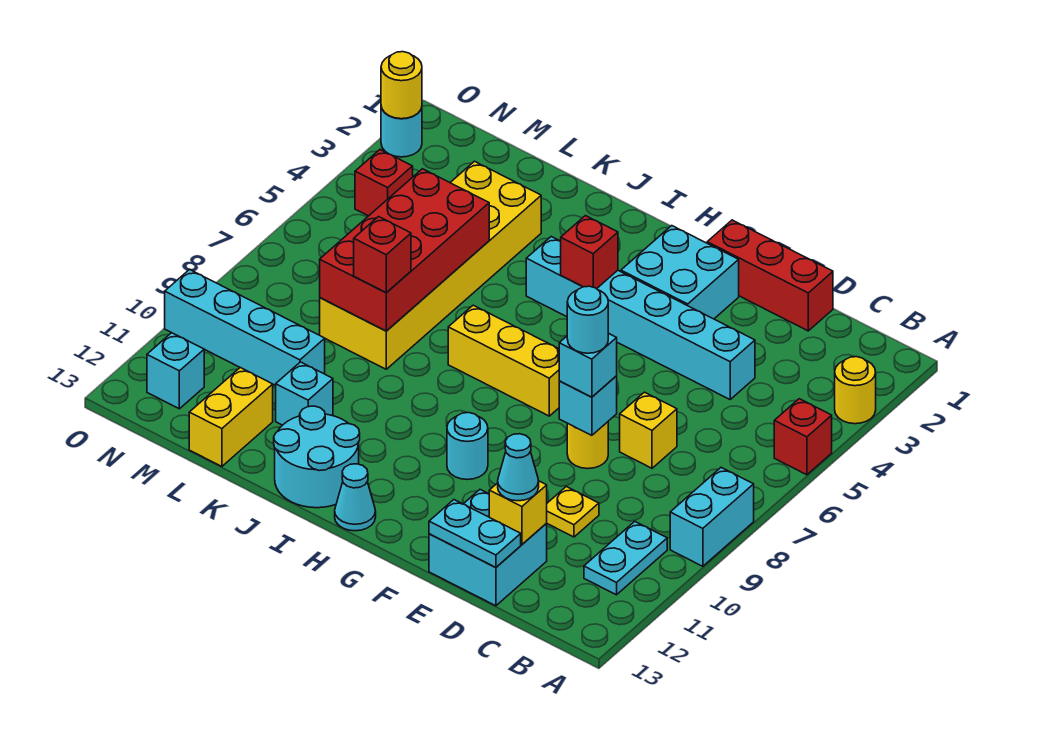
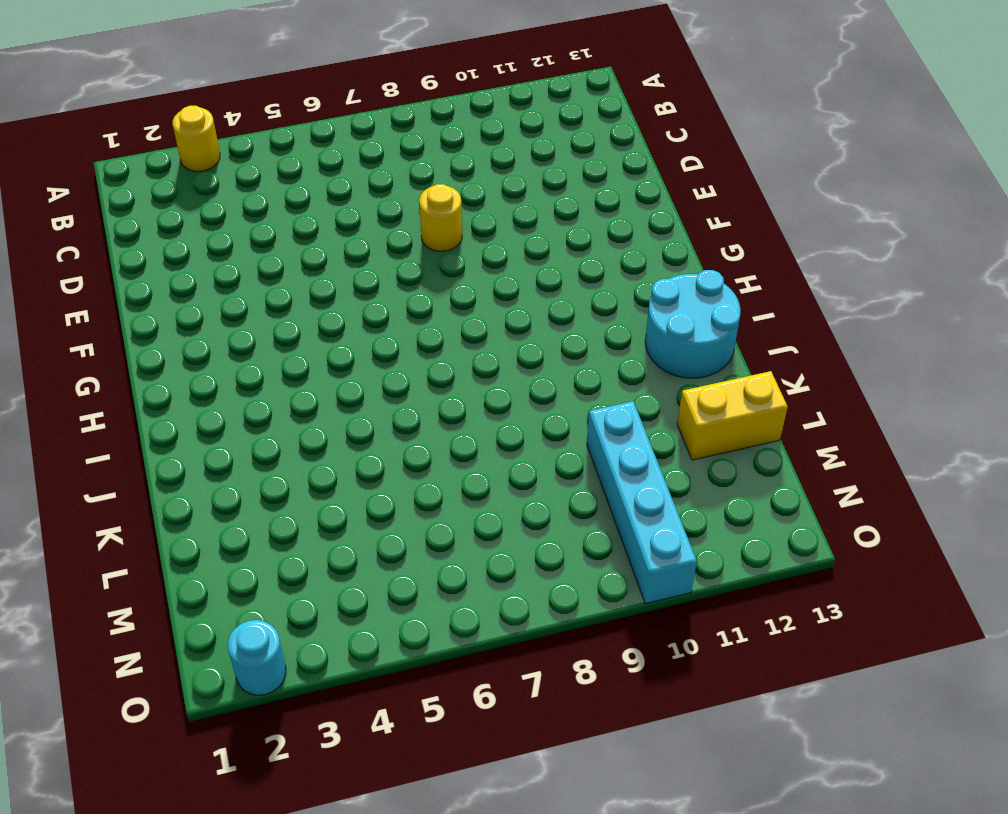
none -> red brick A5 level 1
none -> cyan brick A8:A9 level 1
none -> cyan plate B10:B11 level 1
none -> red brick D1:F1 level 1

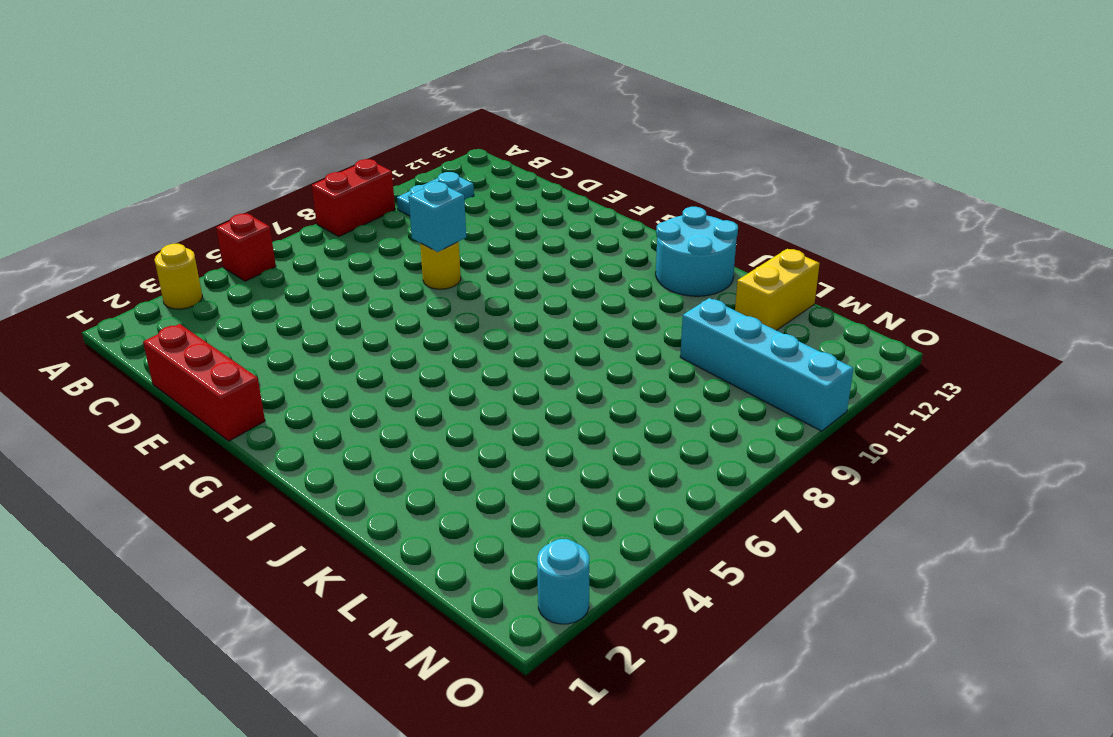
red brick A8:A9 level 1 -> cyan brick A8:A9 level 1
none -> cyan brick D4:I4 level 1
none -> yellow brick D7 level 1
none -> yellow plate D10 level 1
none -> cyan brick D12:E13 level 1

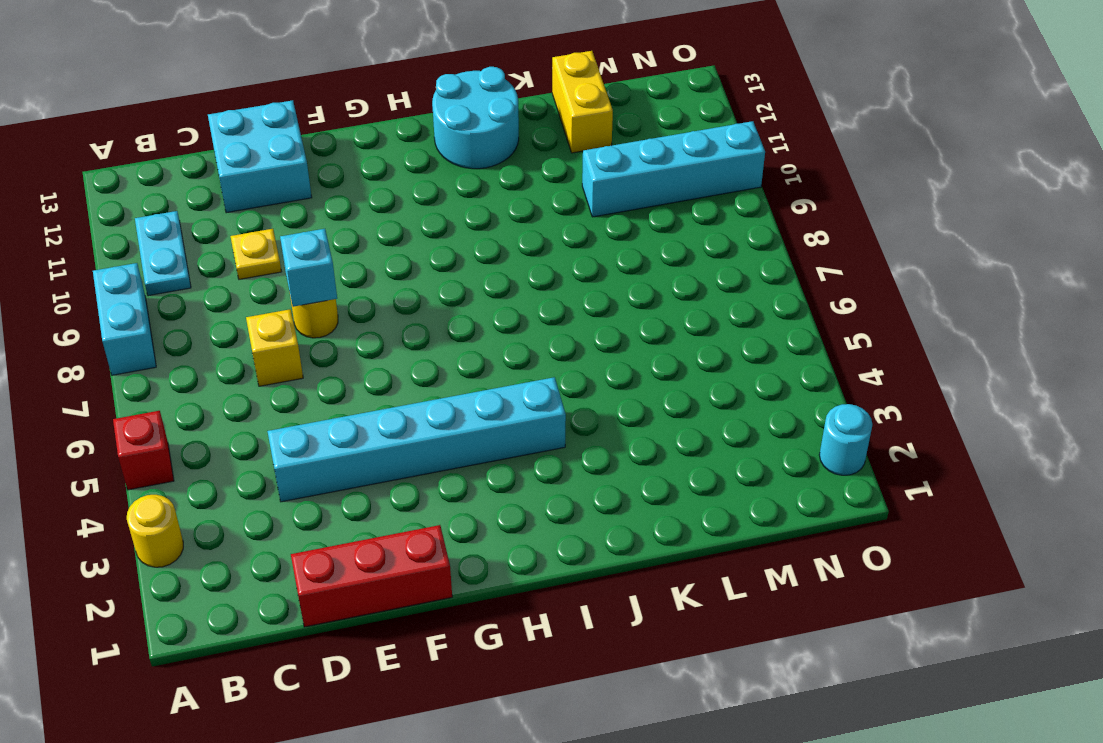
none -> cyan brick F2:G3 level 1
none -> yellow brick G7:I7 level 1
none -> cyan round brick G10 level 1
none -> cyan cone H13 level 1

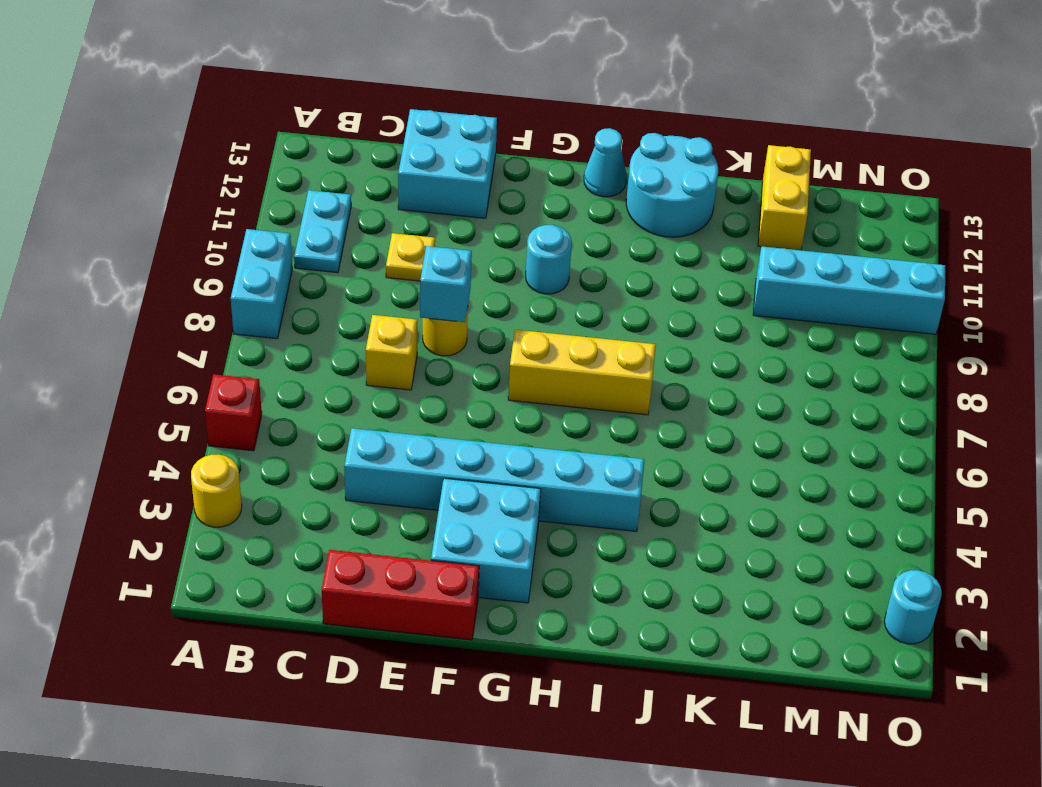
none -> yellow brick K3:L8 level 1
none -> cyan brick K11 level 1
none -> red brick N4 level 1
none -> cyan brick N12 level 1

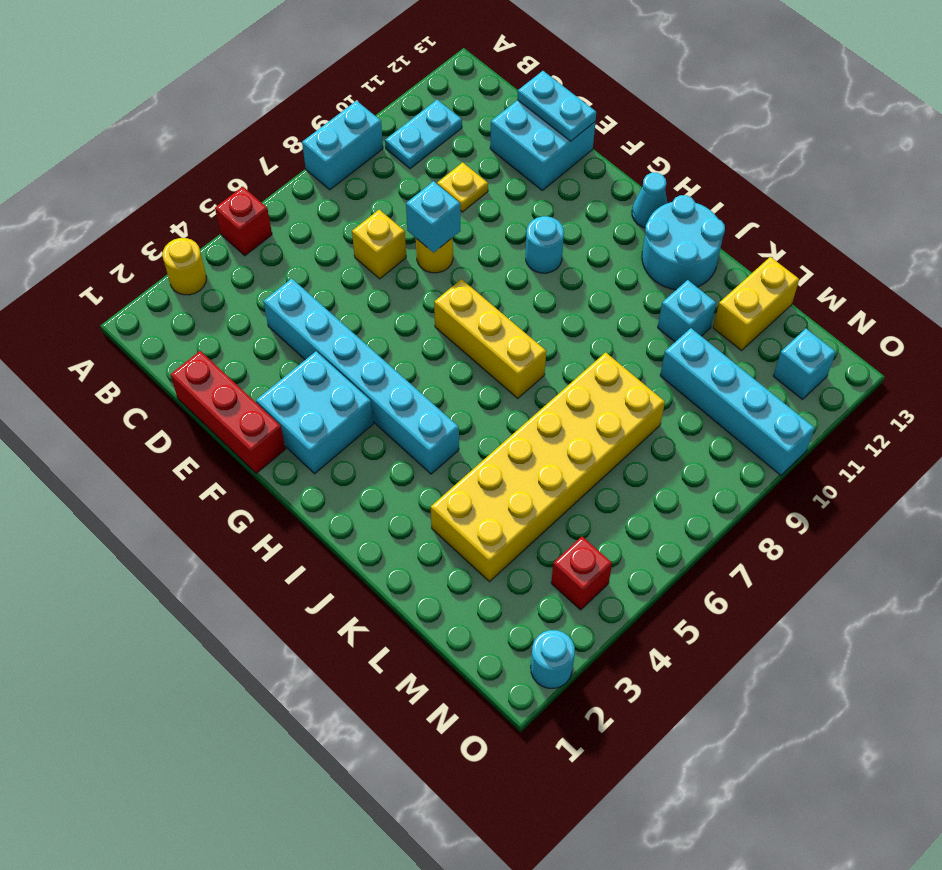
none -> yellow brick D12 level 2
none -> red brick H4 level 2
none -> red brick K5:L8 level 2
none -> yellow round brick O2 level 2

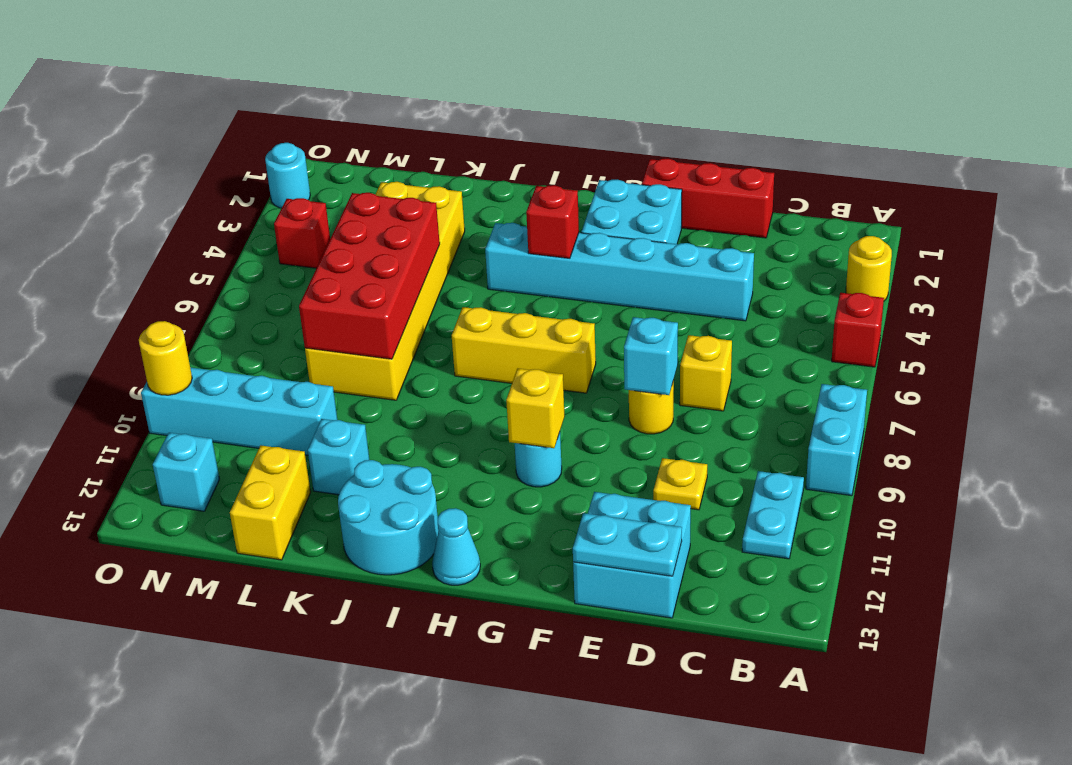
yellow brick G10 level 2 -> yellow brick D12 level 2
yellow round brick O10 level 2 -> yellow round brick O2 level 2
none -> cyan cone D12 level 3
none -> cyan brick E8 level 3
none -> red brick K8 level 3
none -> cyan round brick E8 level 4

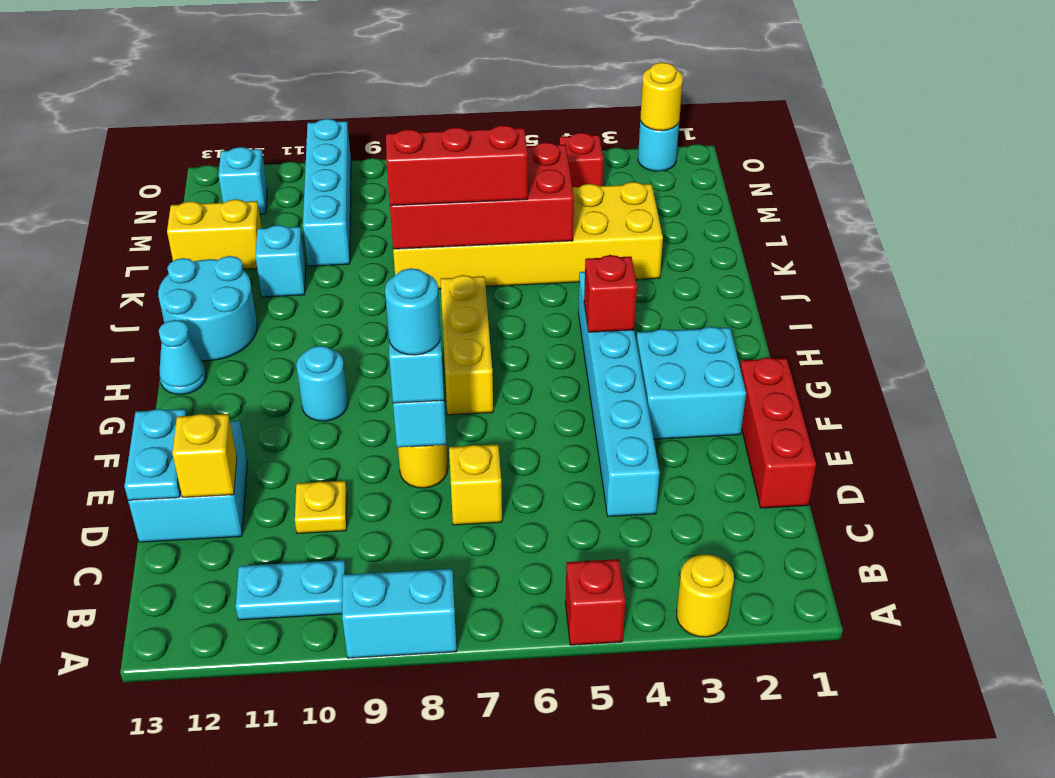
red brick K6:K8 level 3 -> red brick K8 level 3
none -> cyan cone D12 level 3

